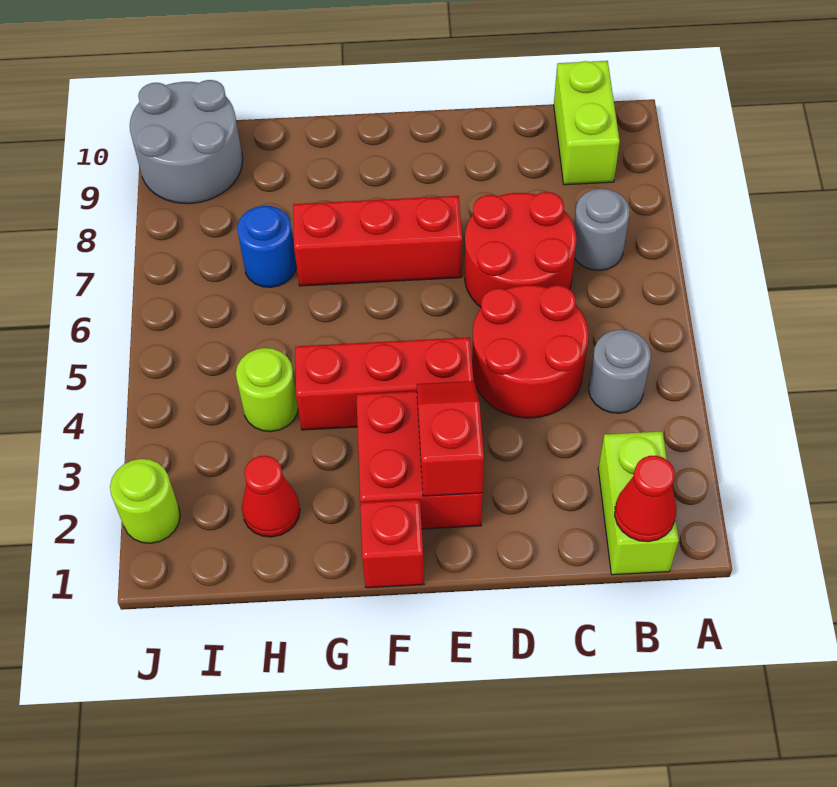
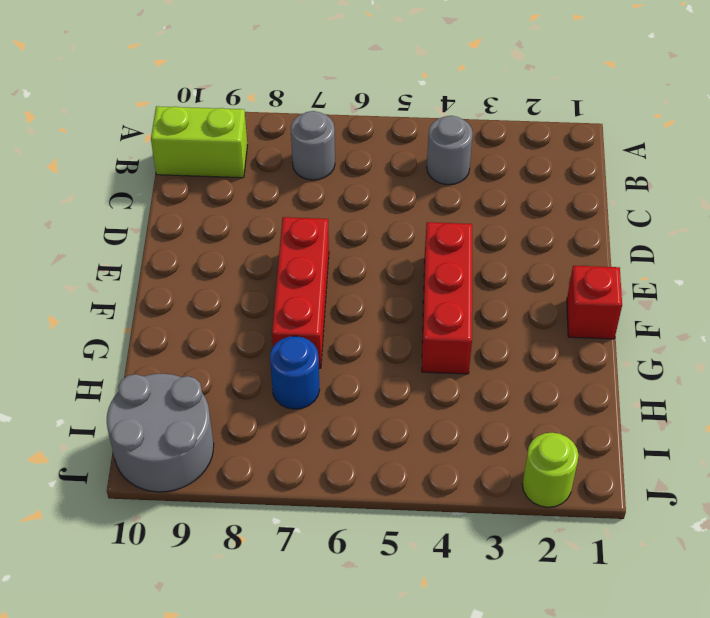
none -> lime brick B1:B2 level 1
none -> red round brick C4:D5 level 1
none -> red round brick C6:D7 level 1

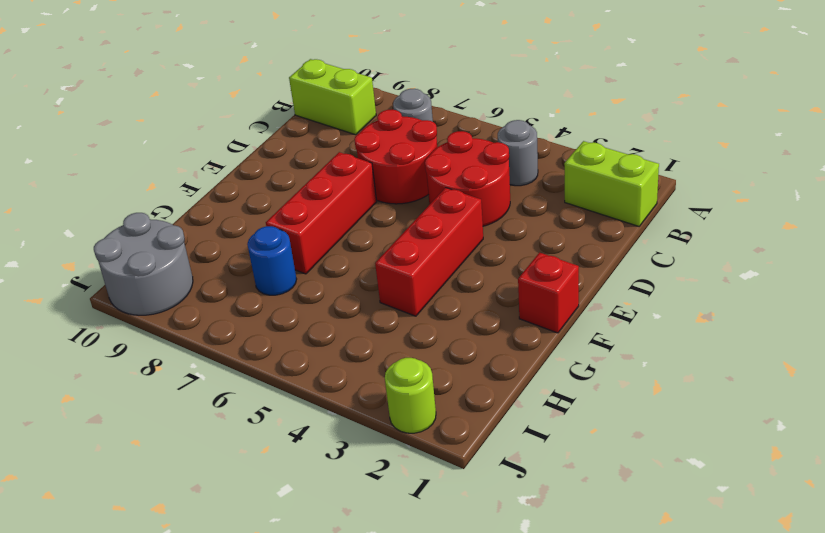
none -> red brick E2:F3 level 1
none -> red cone H2 level 1
none -> lime round brick H4 level 1

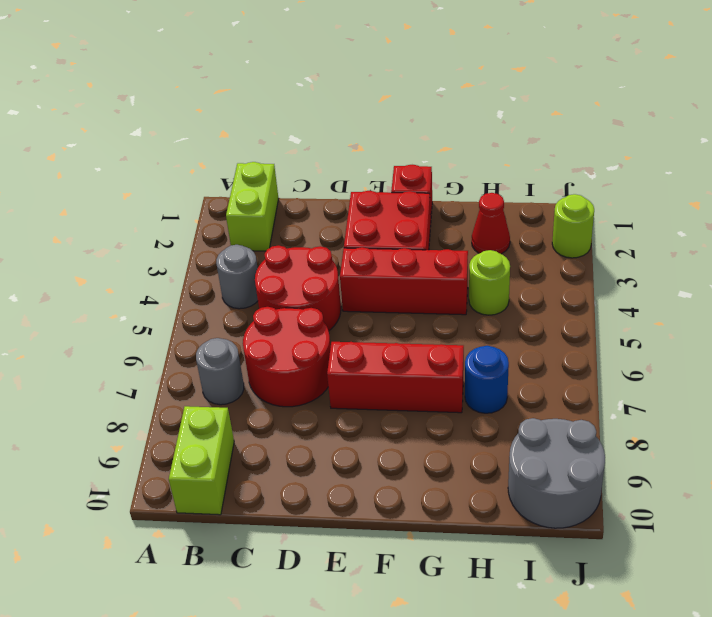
none -> red cone B1 level 2
none -> red slope E2:E3 level 2 top 2

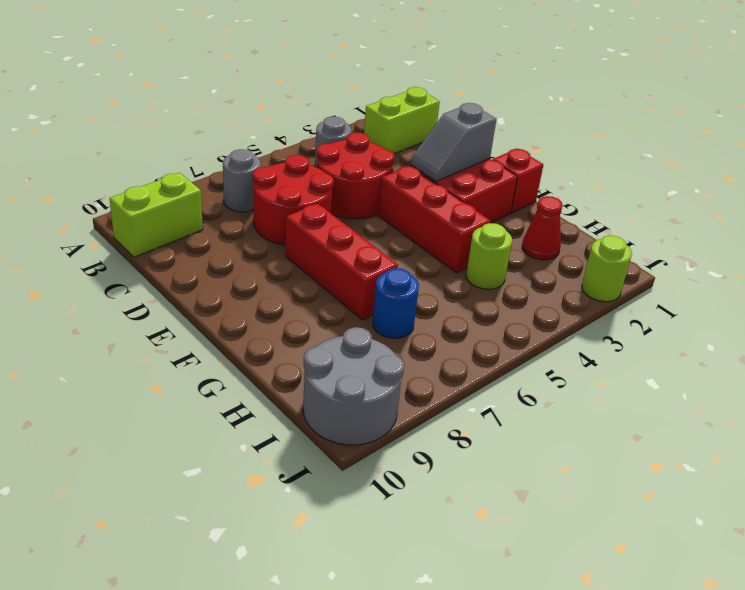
grey slope E2:E3 level 2 top 2 -> red slope E2:E3 level 2 top 2
none -> red cone B1 level 2

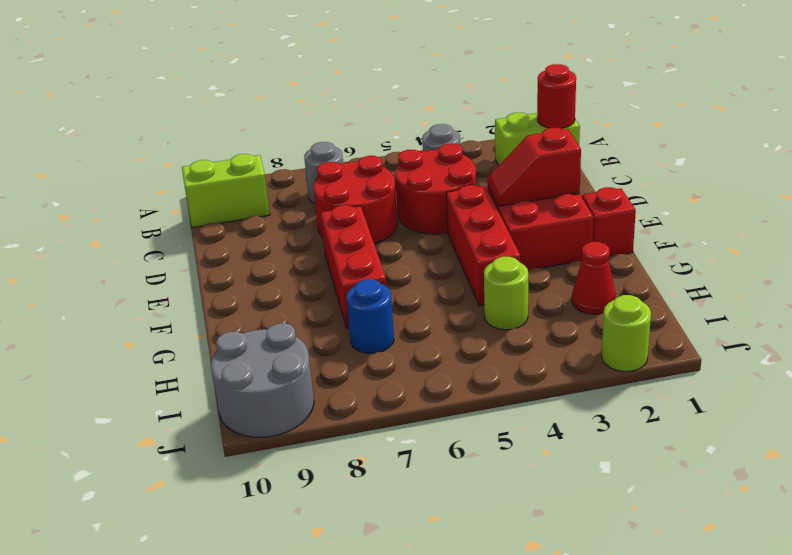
red round brick B1 level 2 -> red cone B1 level 2

